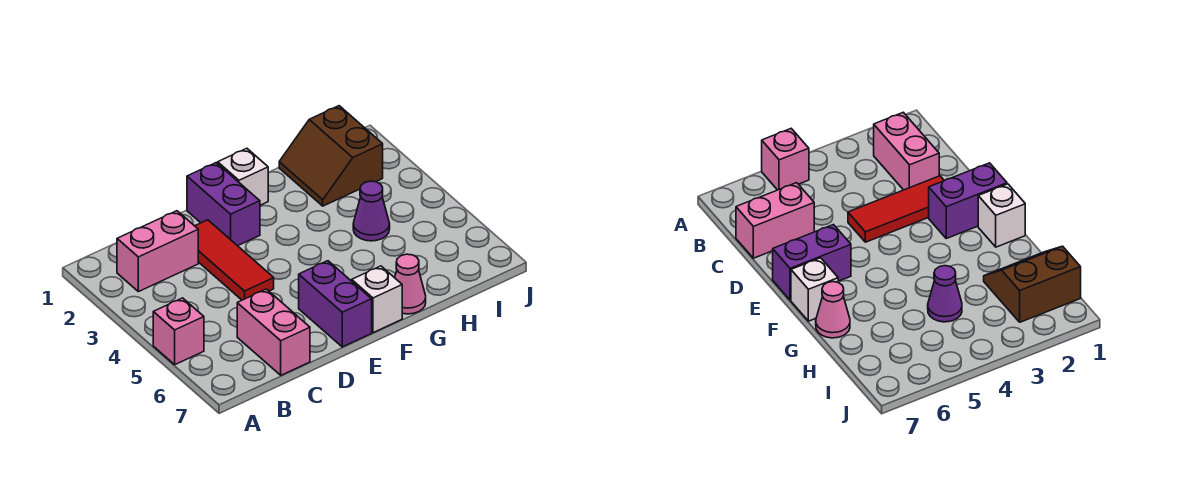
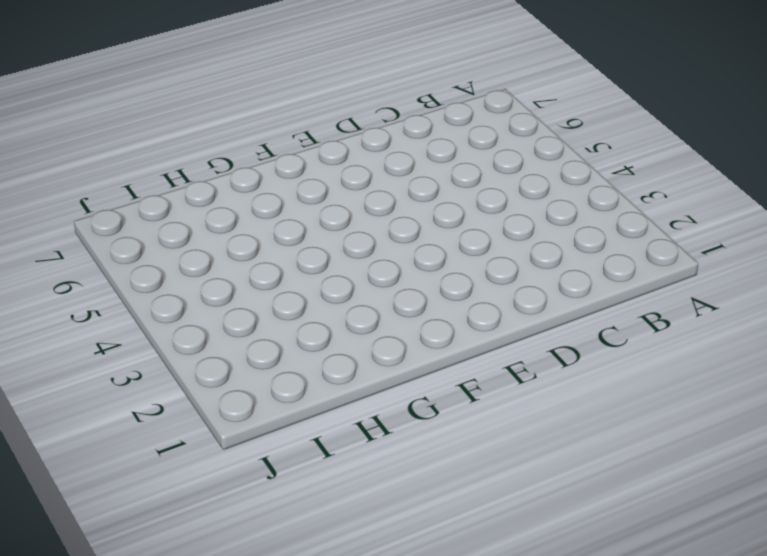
none -> pink brick A5 level 1
none -> pink brick B2:C2 level 1

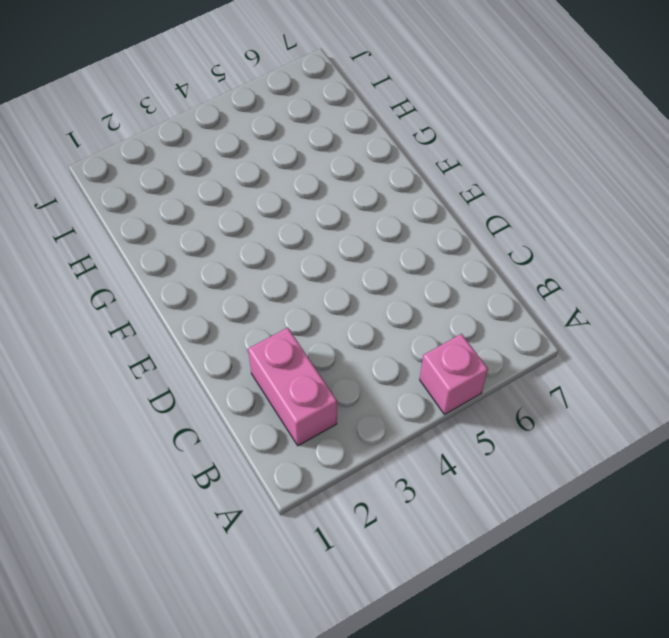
none -> pink brick C6:C7 level 1
none -> red tile D2:D4 level 1

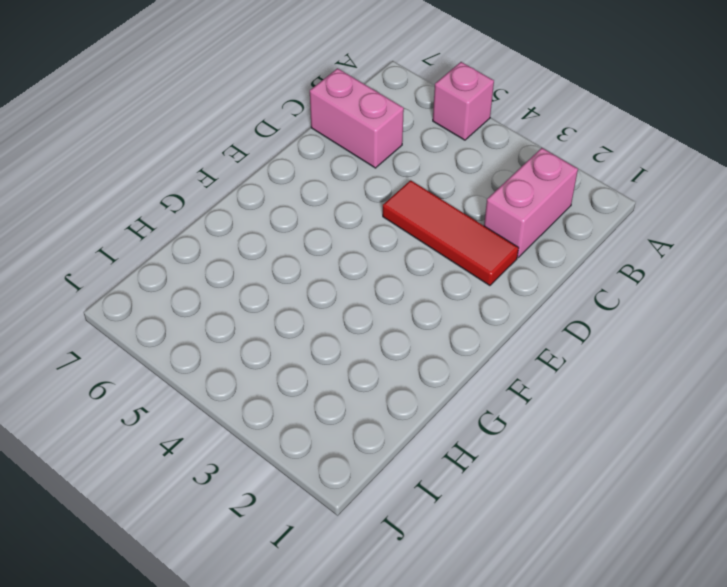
none -> purple brick E1:E2 level 1
none -> purple brick E6:E7 level 1

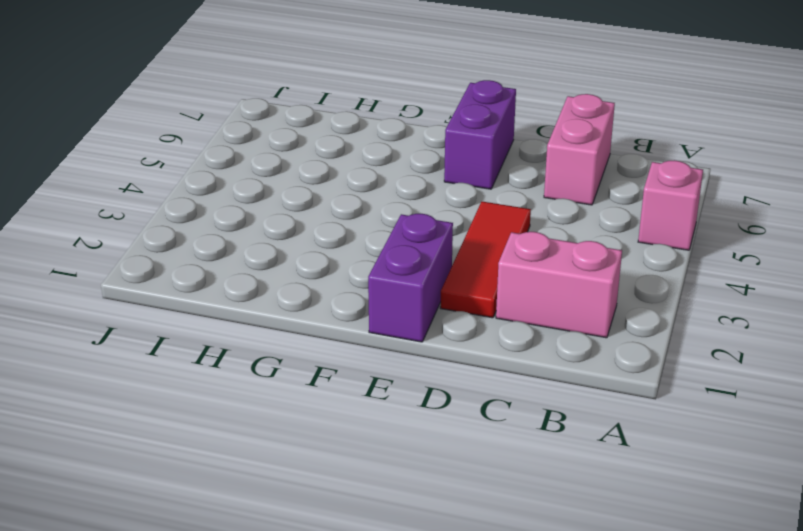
none -> white brick F1 level 1
none -> white brick F7 level 1

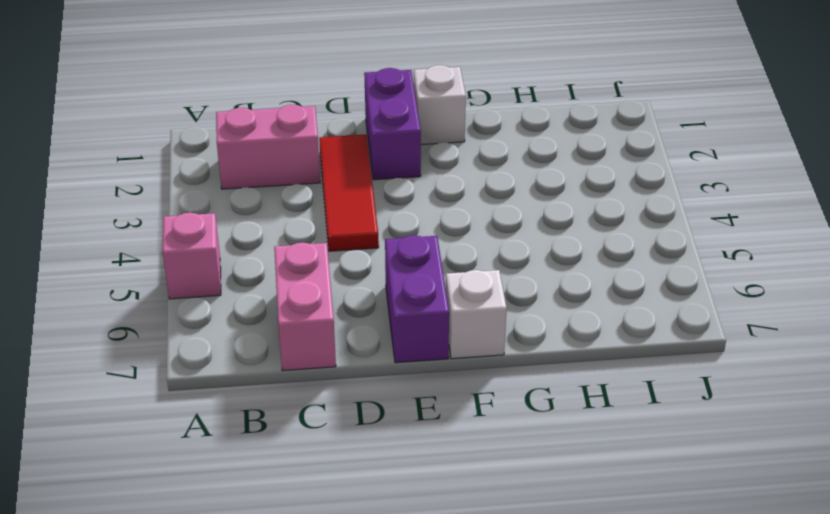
none -> pink cone G7 level 1
none -> brown slope H1:I2 level 1 top I

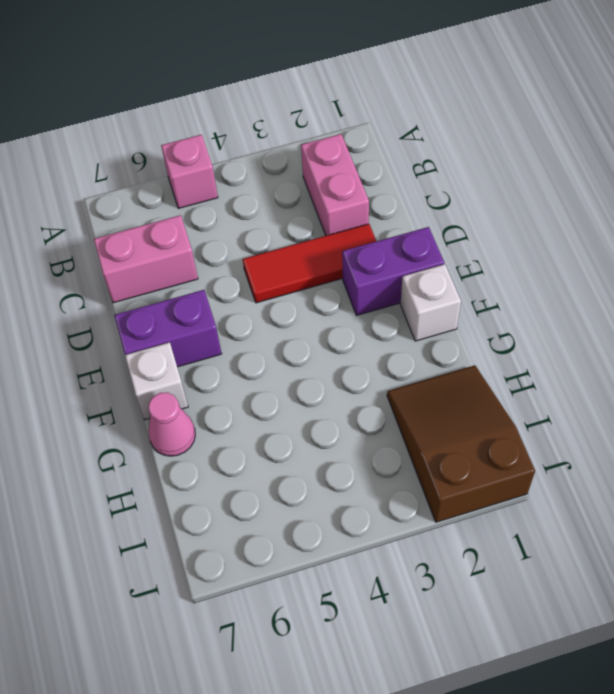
brown slope H1:J2 level 1 top J -> brown slope H1:I2 level 1 top I
none -> purple cone H4 level 1

